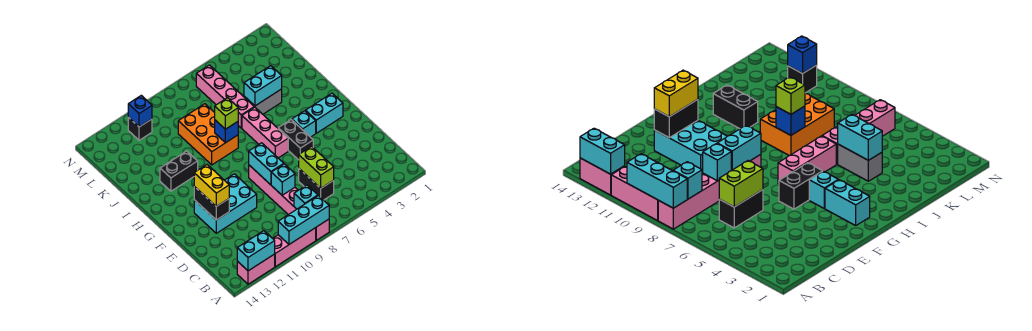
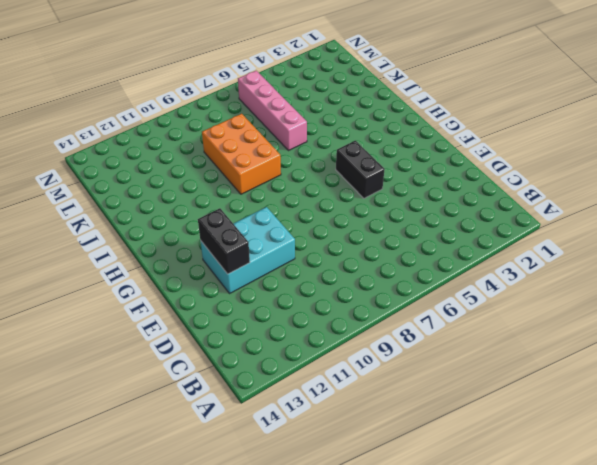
none -> pink brick A8:F8 level 1
none -> pink brick A9:A11 level 1
none -> pink brick A12:A13 level 1

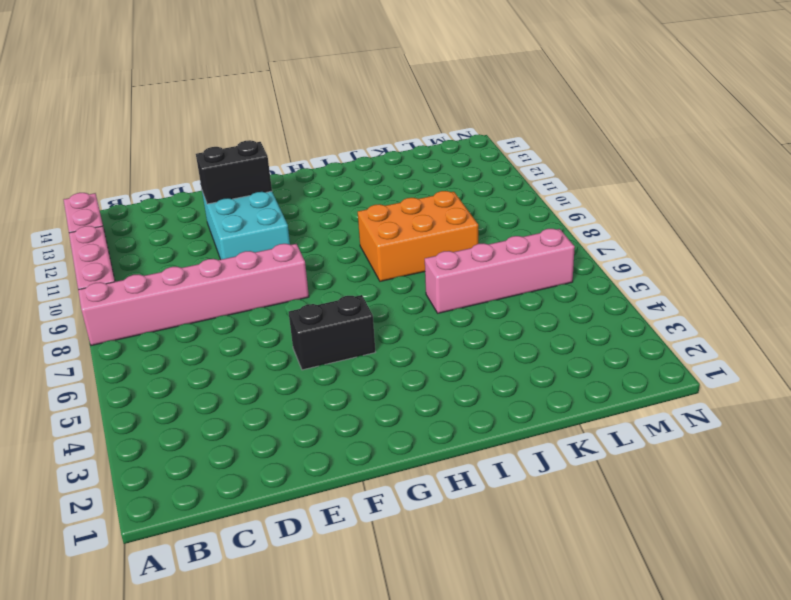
none -> black brick C6:D6 level 1
none -> cyan brick G2:G3 level 1
none -> cyan brick G4 level 1

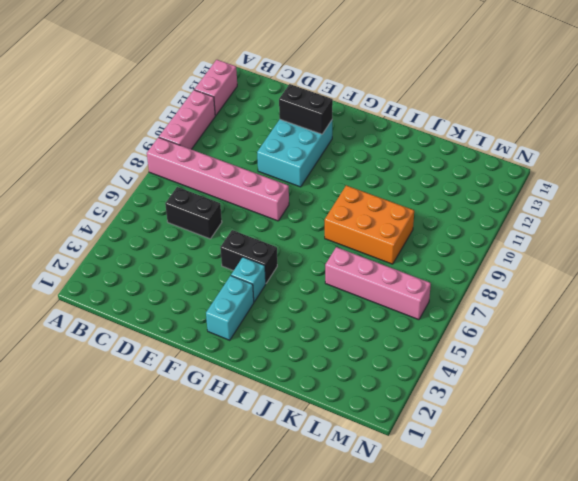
none -> pink brick G6:I6 level 1
none -> black brick I11:I12 level 1
none -> grey brick J4:J5 level 1

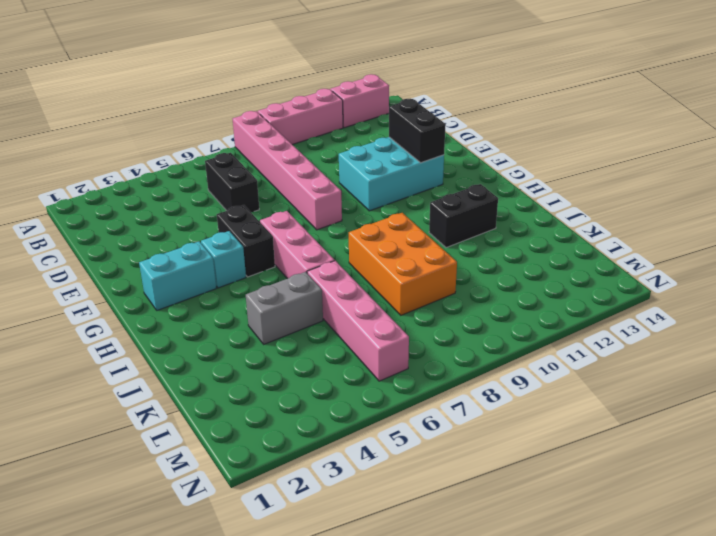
none -> black brick M11 level 1
none -> cyan brick A8:A10 level 2
none -> cyan brick A12:A13 level 2

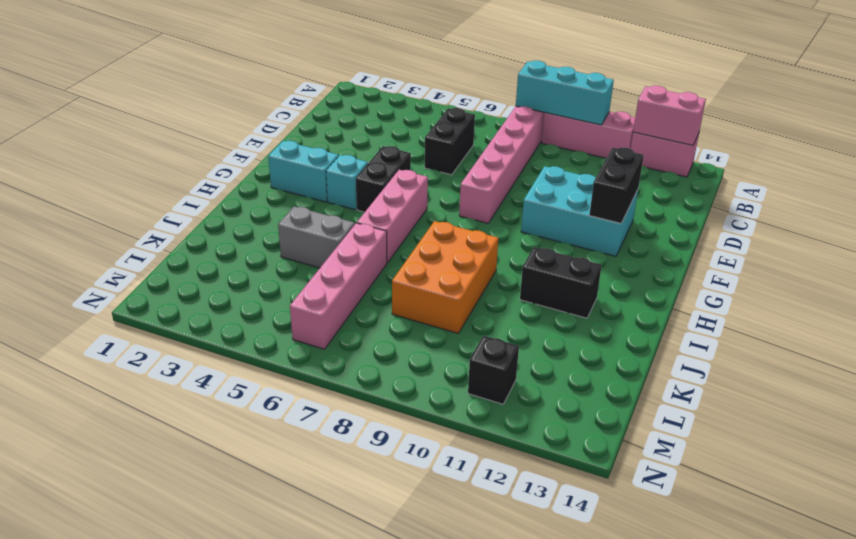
pink brick A12:A13 level 2 -> cyan brick A12:A13 level 2
none -> cyan brick B8 level 2
none -> lime brick C6:D6 level 2
none -> cyan brick D8 level 2

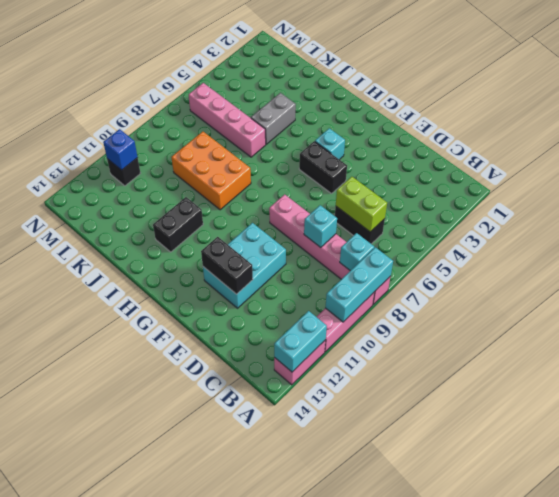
none -> cyan brick G2:G3 level 1
none -> pink brick G6:I6 level 1
none -> cyan brick E8:F8 level 2

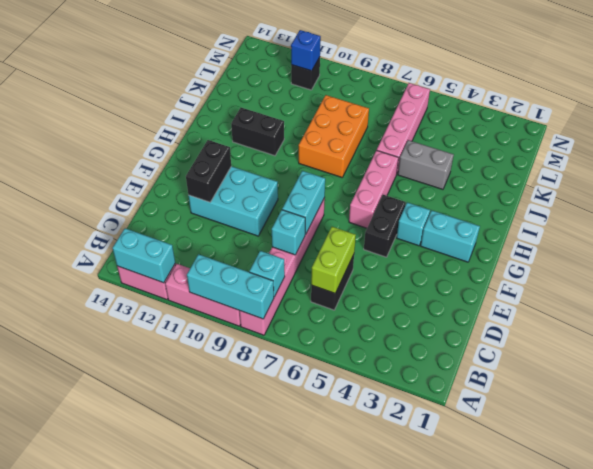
none -> blue brick I8 level 2
none -> cyan brick J4:J5 level 2
none -> yellow brick E12:F12 level 3

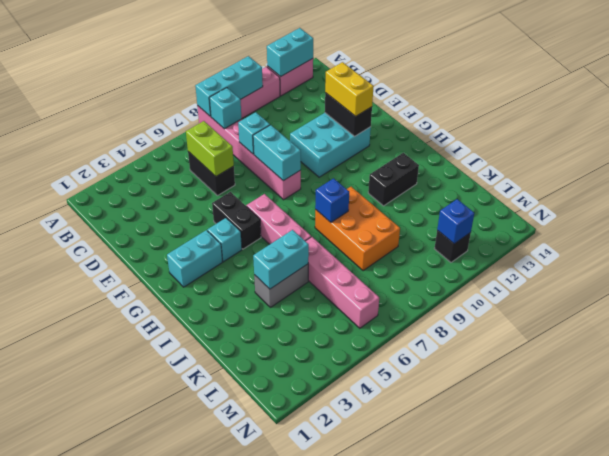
none -> lime brick I8 level 3

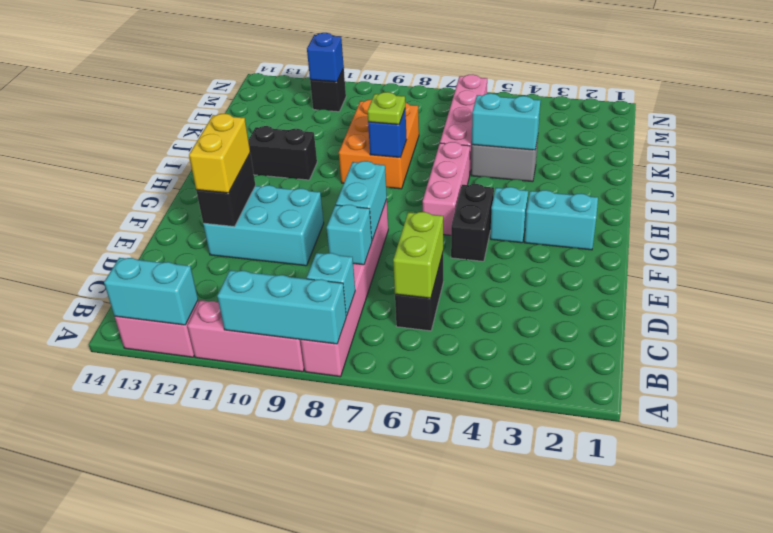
lime plate I8 level 3 -> lime brick I8 level 3

